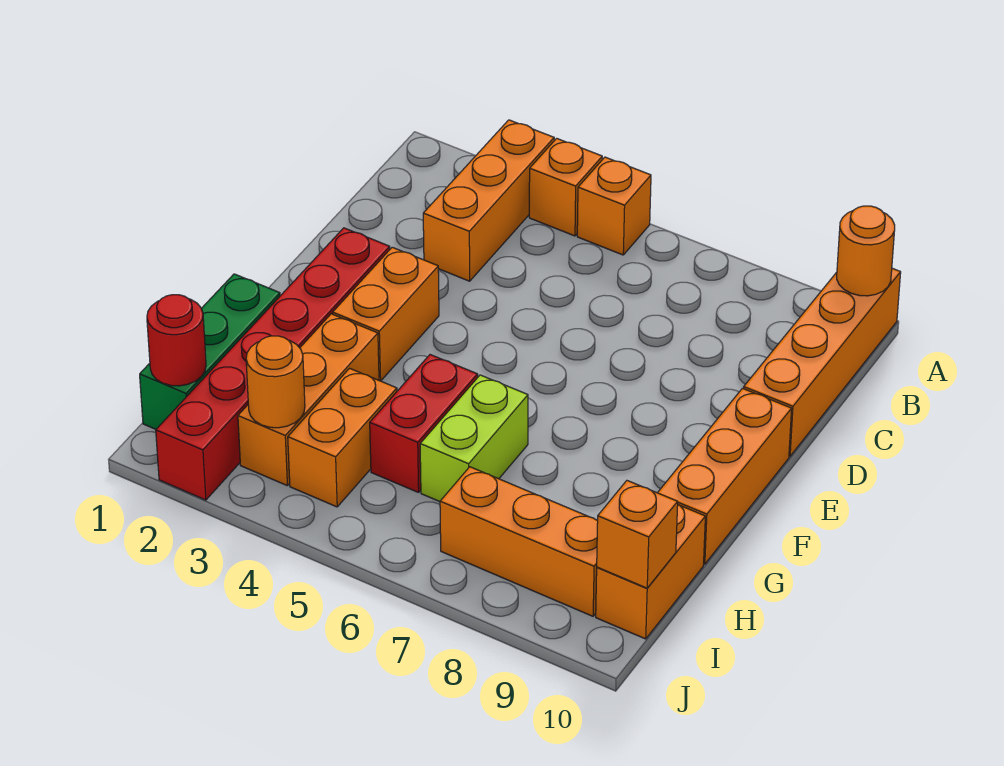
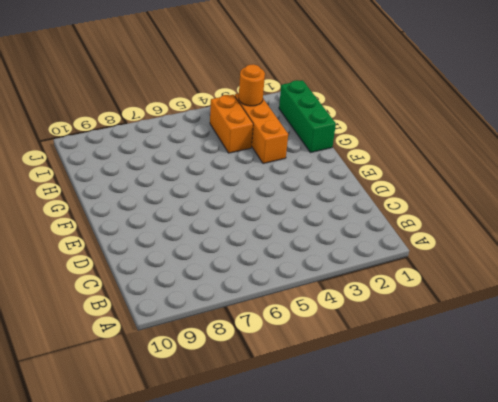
none -> orange brick A3:C3 level 1
none -> orange brick A4 level 1
none -> orange brick A5 level 1

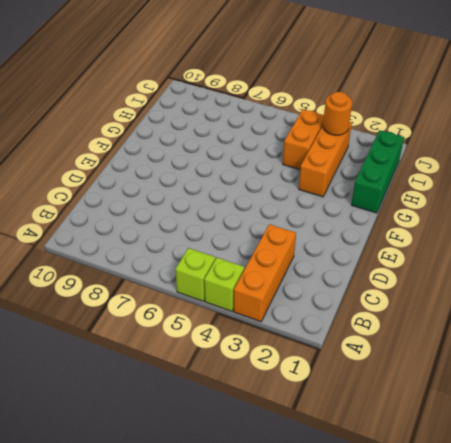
lime brick A4 level 1 -> orange brick A4 level 1
lime brick A5 level 1 -> orange brick A5 level 1
none -> orange brick A10:D10 level 1
none -> red brick E2:J2 level 1
none -> orange brick E3:F3 level 1

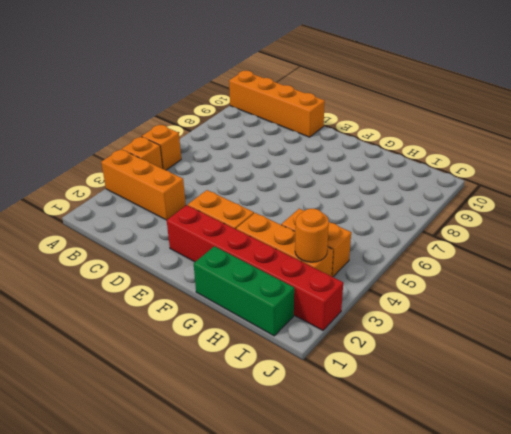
none -> orange brick E10:G10 level 1
none -> red brick G5:H5 level 1
none -> lime brick G6:H6 level 1

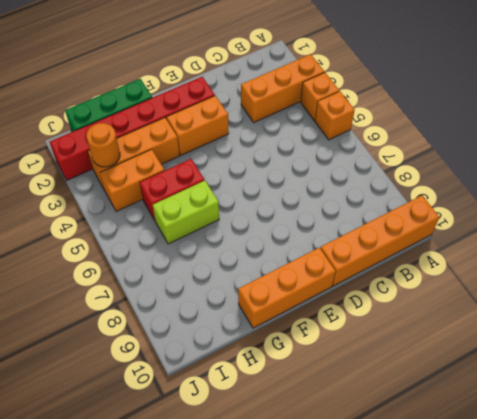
none -> orange brick H10:I10 level 1
none -> orange brick I7:I9 level 1
none -> orange round brick A10 level 2

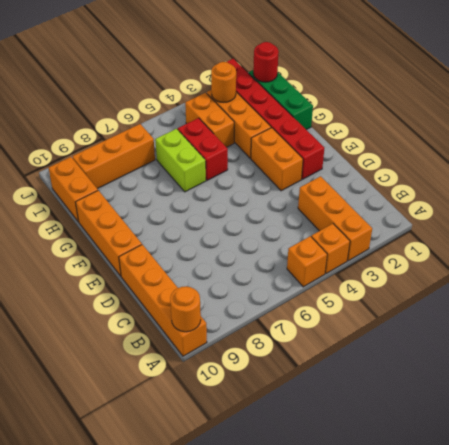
none -> orange brick I10 level 2

